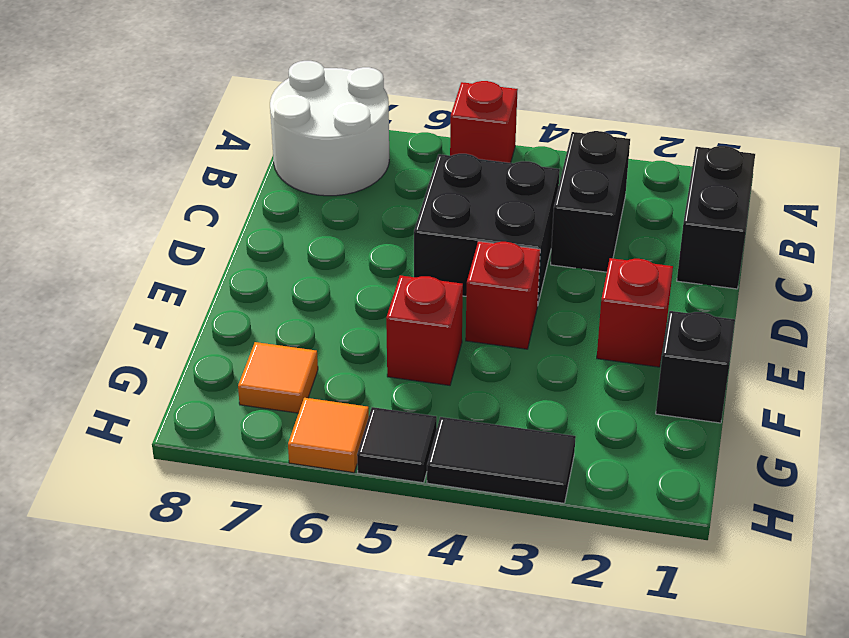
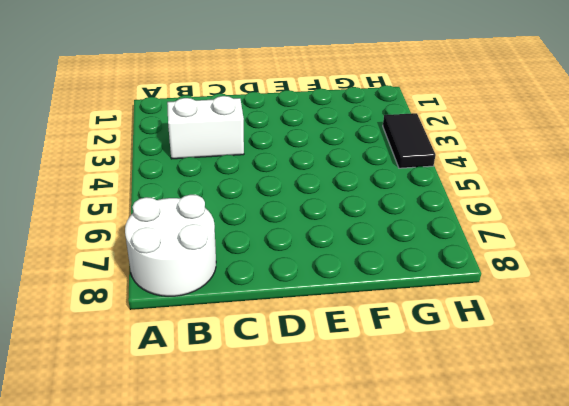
white brick B3:C3 level 1 -> black brick B3:C3 level 1
none -> red brick A5 level 1
none -> black brick B1:C1 level 1
none -> black brick C4:D5 level 1

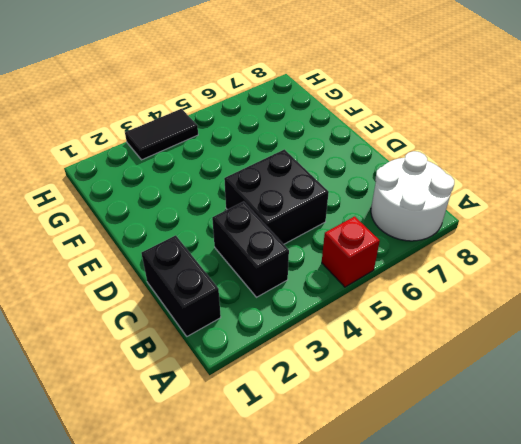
none -> red brick E2 level 1
none -> red brick E4 level 1
none -> black brick F1 level 1

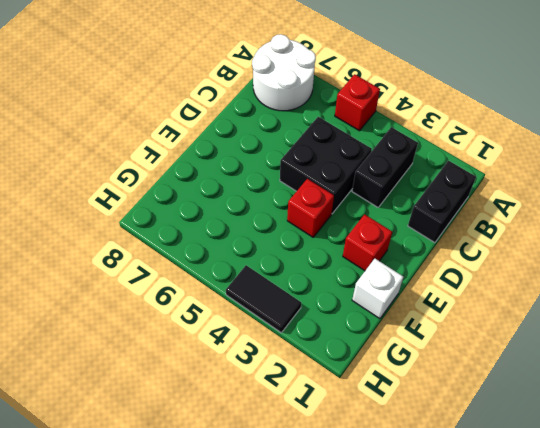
white brick F1 level 1 -> black brick F1 level 1
none -> red brick F5 level 1
none -> orange tile G7 level 1
none -> black tile H5 level 1

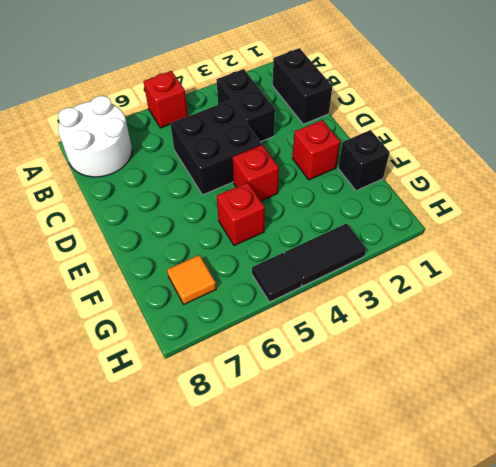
none -> orange tile H6 level 1

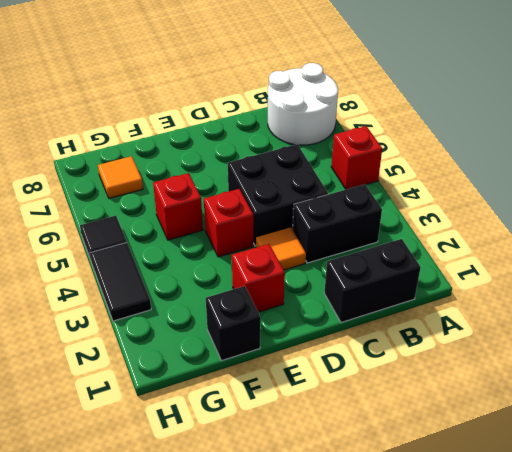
orange tile D3 level 1 -> orange tile H6 level 1

